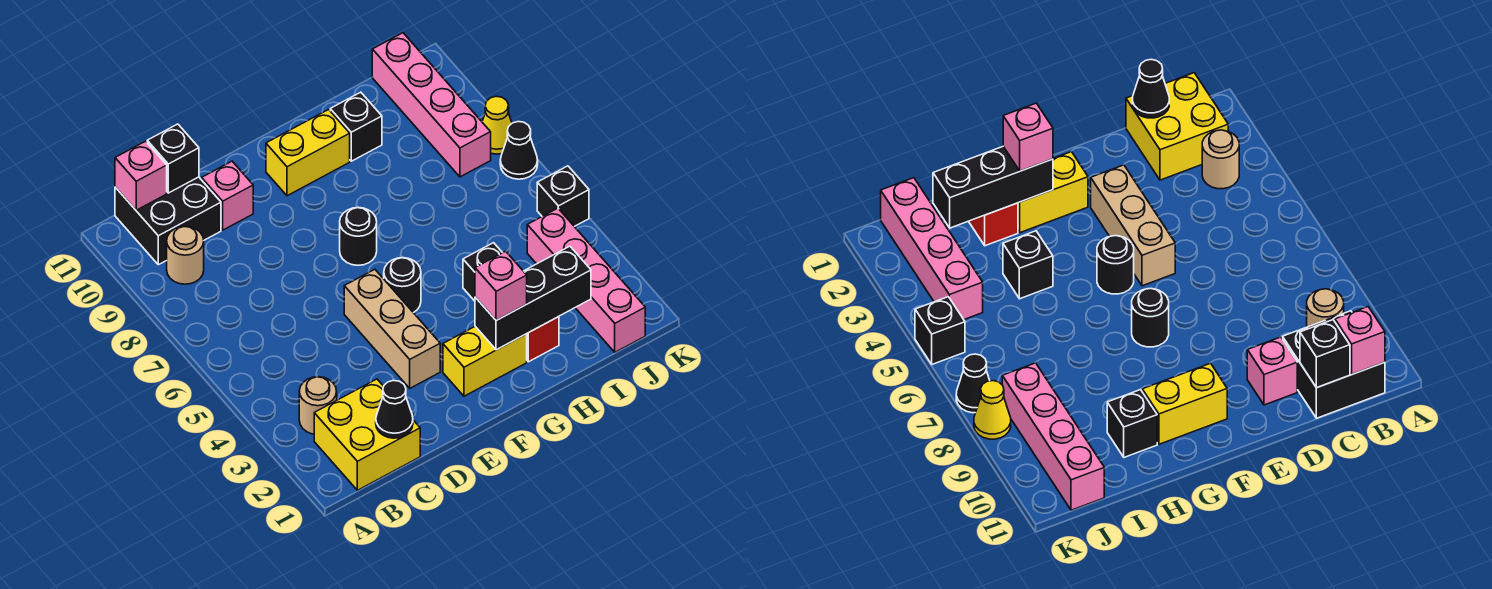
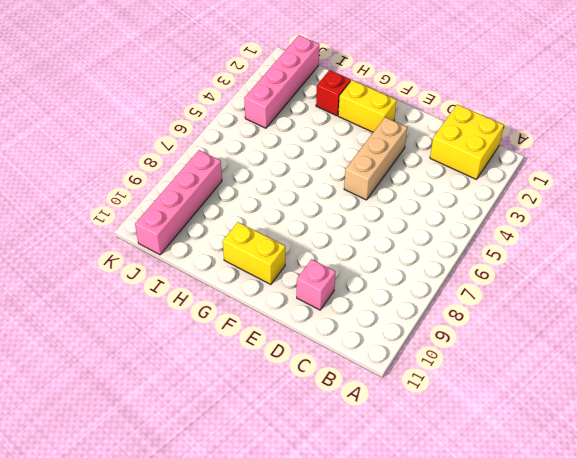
none -> tan round brick B3 level 1
none -> tan round brick B9 level 1
none -> black brick B10:C11 level 1

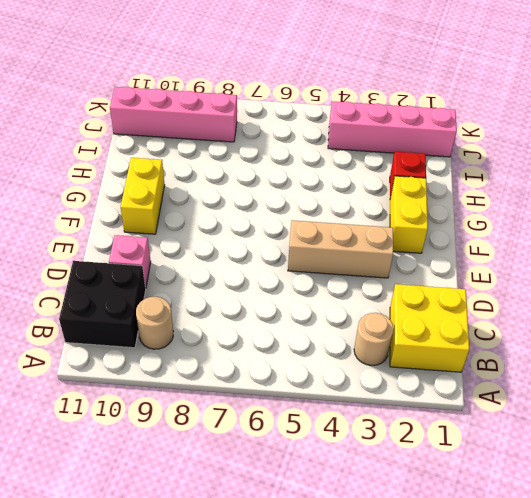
none -> black round brick F5 level 1
none -> black round brick F7 level 1
none -> black brick H4 level 1

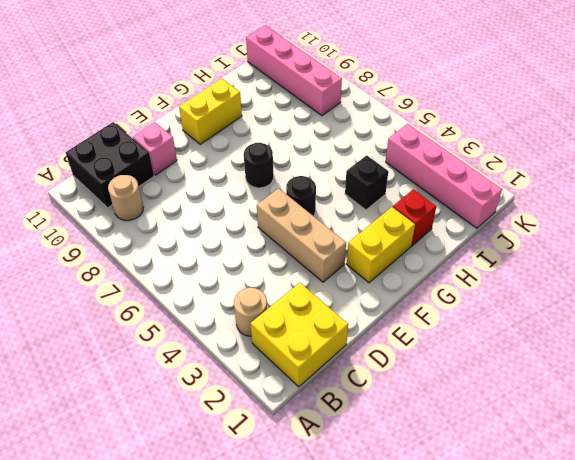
none -> black brick H10 level 1
none -> black brick K5 level 1
none -> black cone K7 level 1

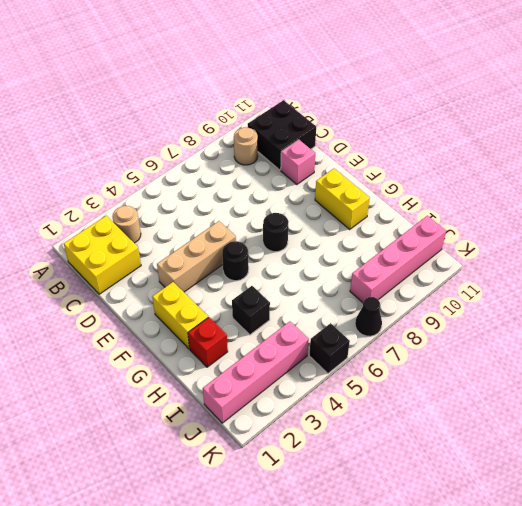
none -> black brick H10 level 1
none -> yellow cone K8 level 1
none -> pink brick B11 level 2

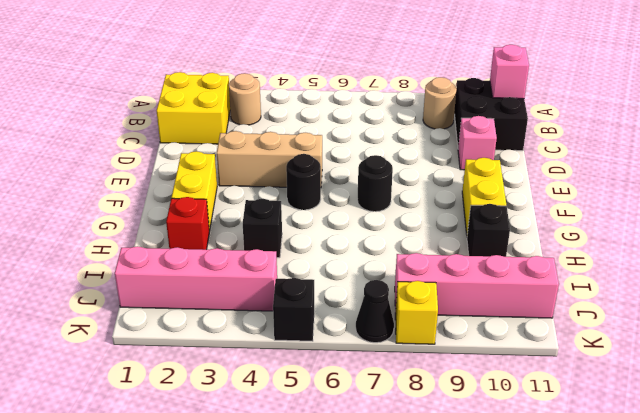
yellow brick K8 level 1 -> yellow cone K8 level 1
none -> black cone C1 level 2
none -> black brick C11 level 2
none -> black brick G2:I2 level 2

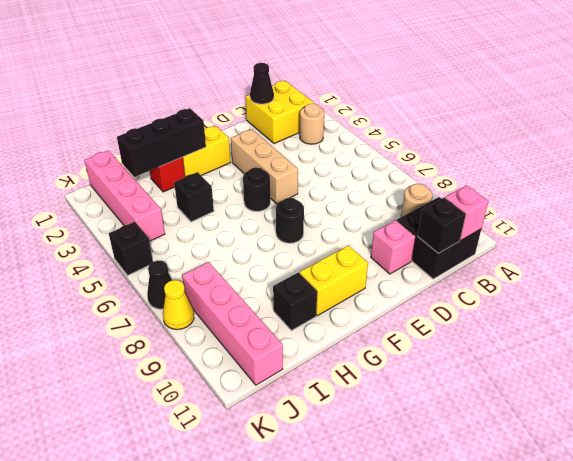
none -> pink brick G2 level 3

